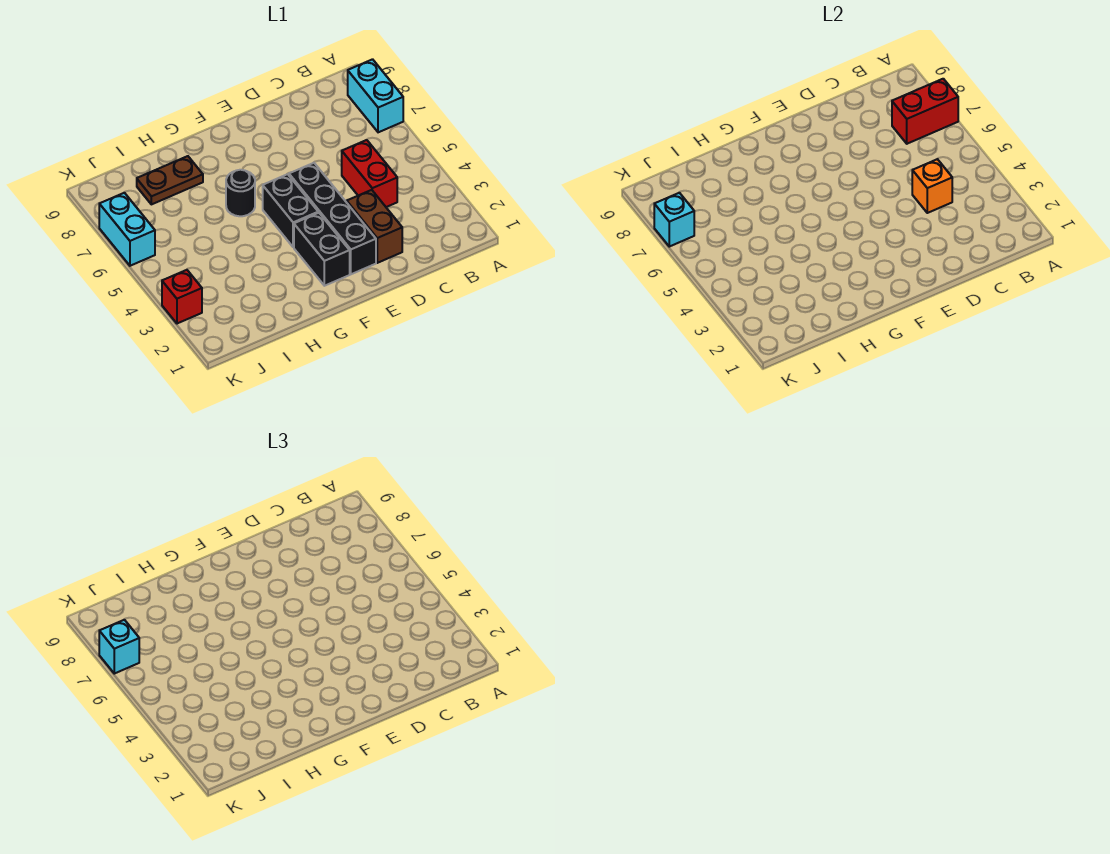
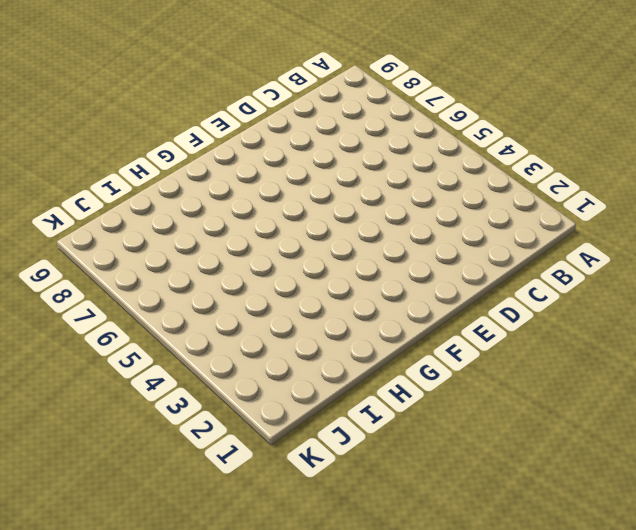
none -> cyan brick A7:A8 level 1
none -> red brick C4:C5 level 1
none -> brown brick D2:D3 level 1

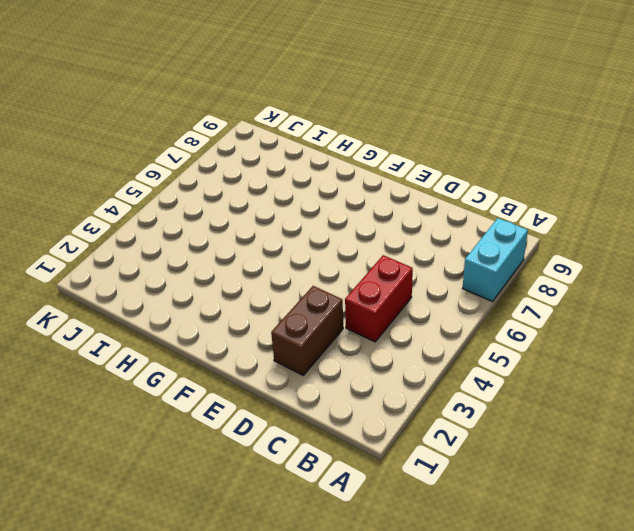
none -> black brick E2:E5 level 1
none -> black brick F2:F3 level 1
none -> black brick F4:F5 level 1

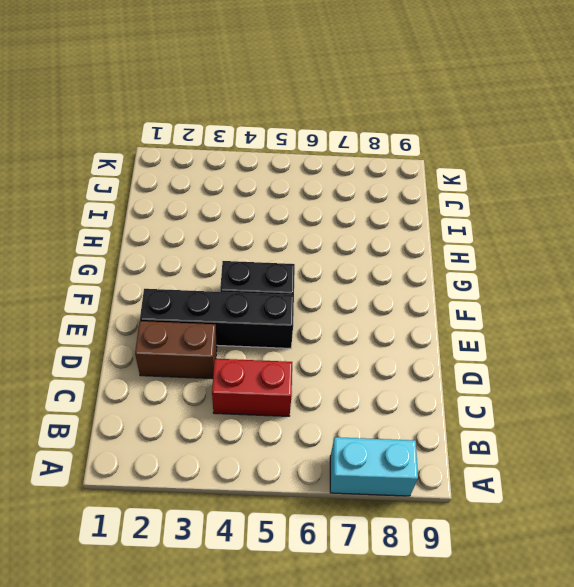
none -> black brick F2:F3 level 1
none -> black round brick G6 level 1
none -> brown plate H8:I8 level 1

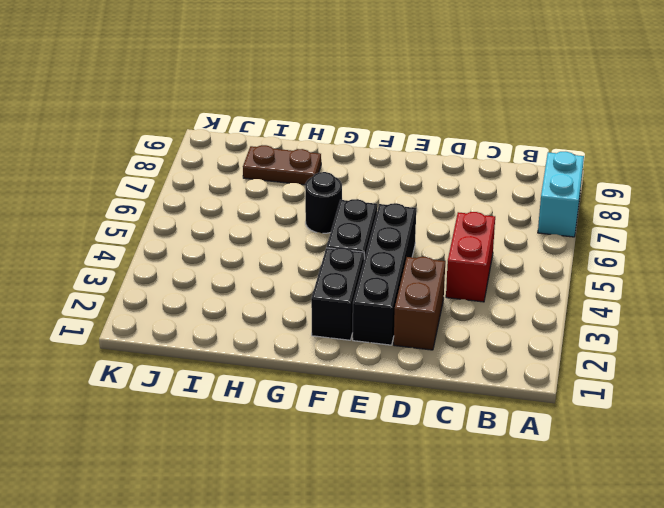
none -> red brick K3 level 1
none -> cyan brick K6:K7 level 1
none -> red brick A7:B7 level 2

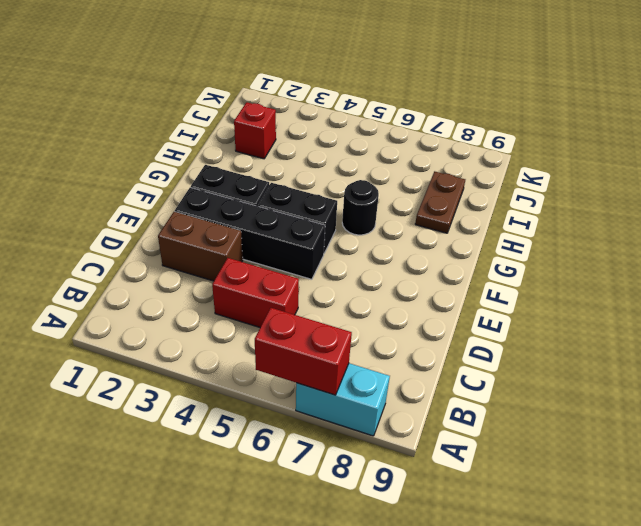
red brick A6:A7 level 2 -> red brick A7:B7 level 2
red brick I2 level 1 -> red brick K3 level 1
none -> cyan brick K6:K7 level 1
none -> orange brick C4 level 2
none -> cyan brick K7 level 2

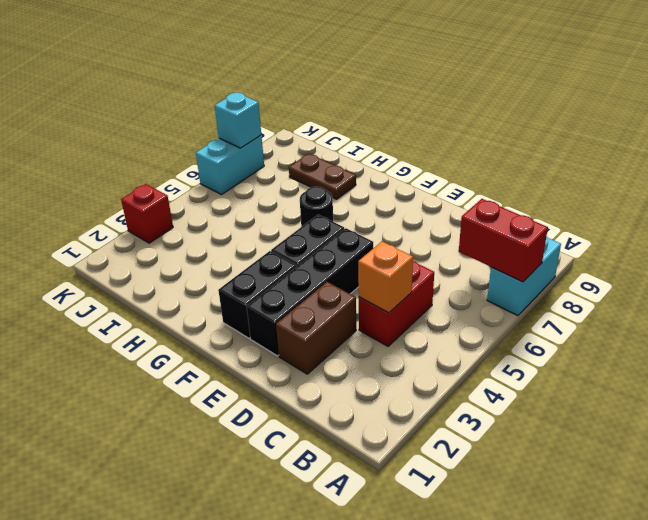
none -> cyan brick K7 level 3

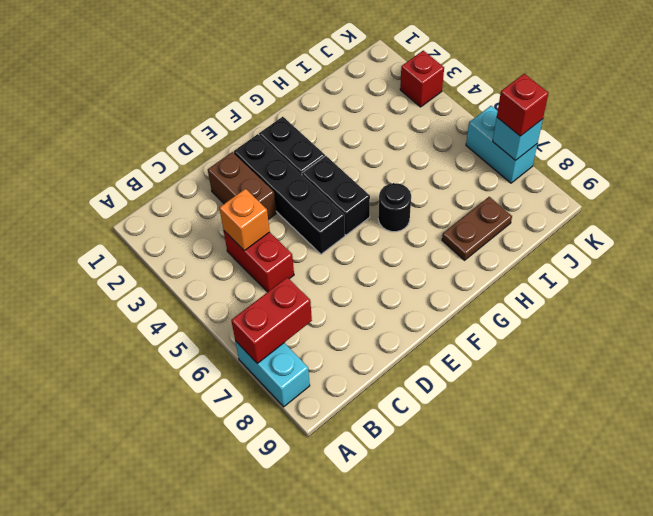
red brick K7 level 3 -> cyan brick K7 level 3

